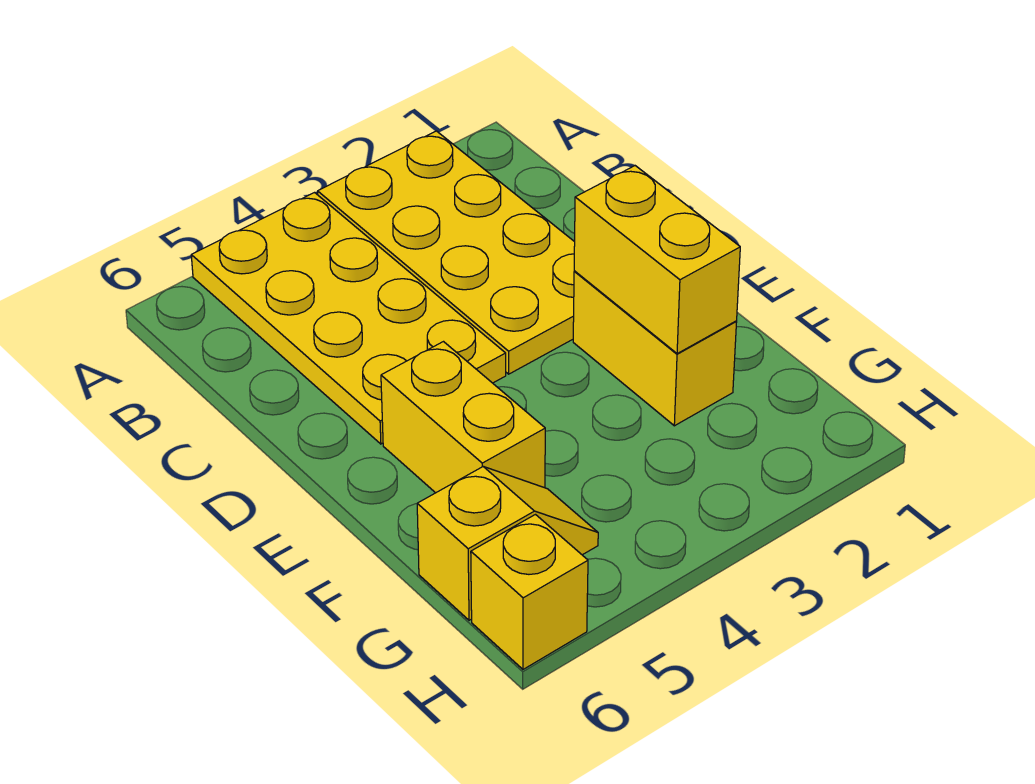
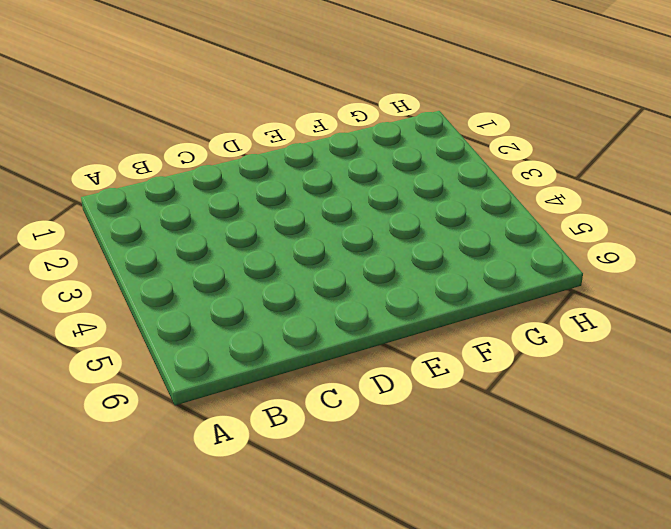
none -> yellow plate A2:D3 level 1
none -> yellow plate A4:D5 level 1

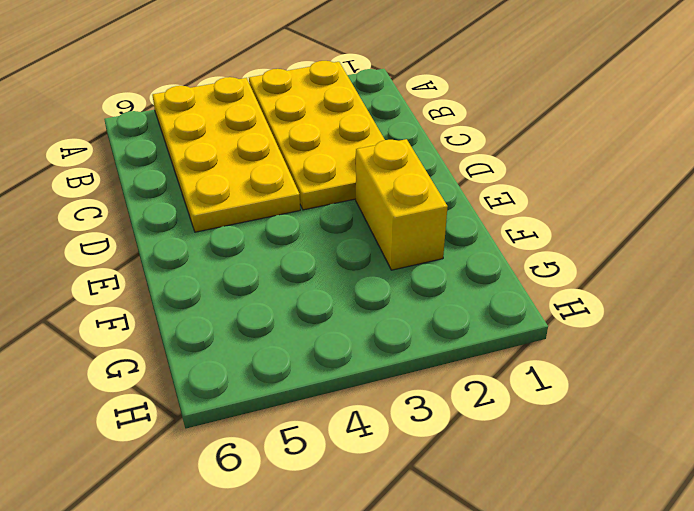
none -> yellow brick E5:F5 level 1
none -> yellow slope G5:G6 level 1 top 6

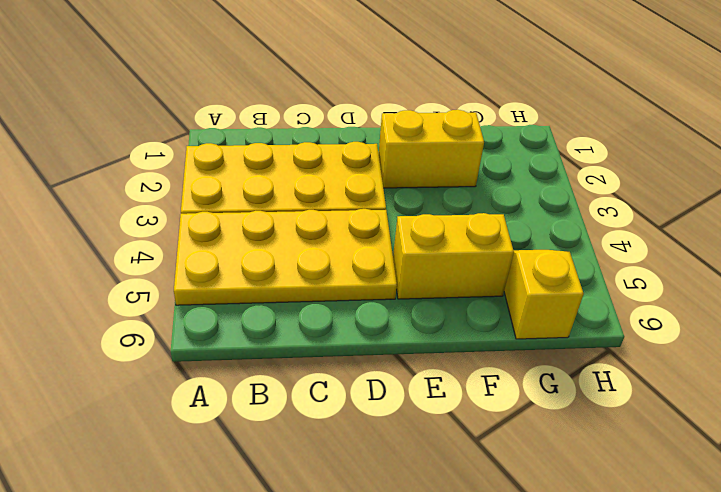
none -> yellow brick H6 level 1
none -> yellow brick E2:F2 level 2

